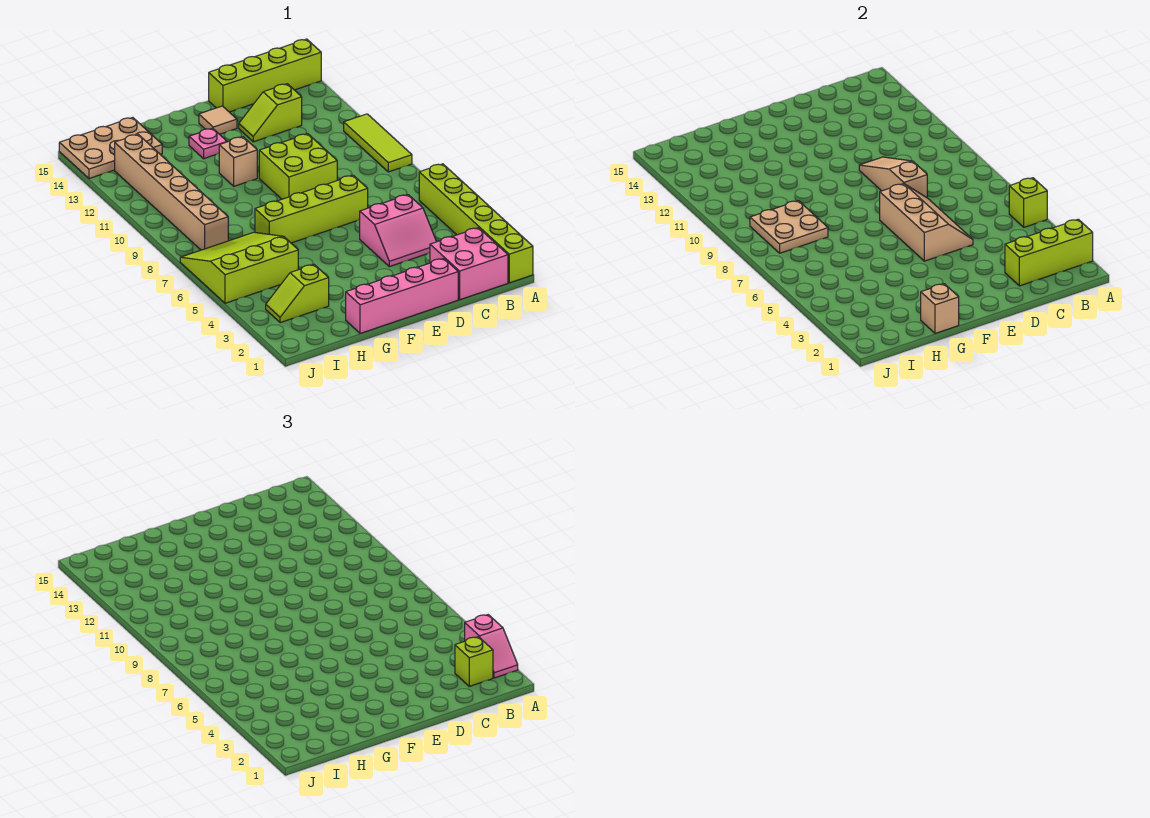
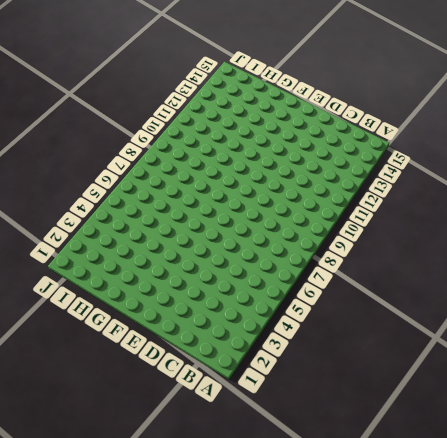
none -> lime brick A1:A6 level 1
none -> lime tile A9:A11 level 1
none -> lime brick A15:D15 level 1

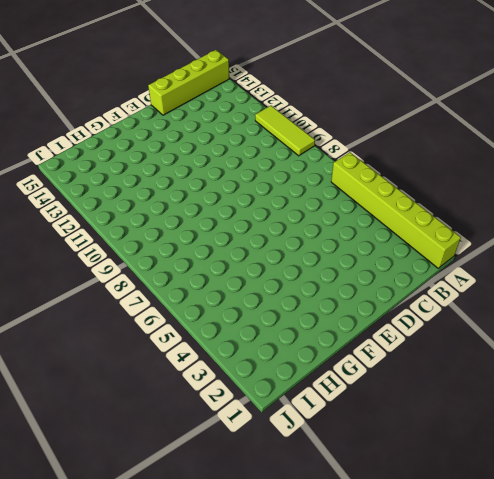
none -> pink brick B1:C2 level 1
none -> pink slope C4:D5 level 1 top 5
none -> lime slope C13:D13 level 1 top C

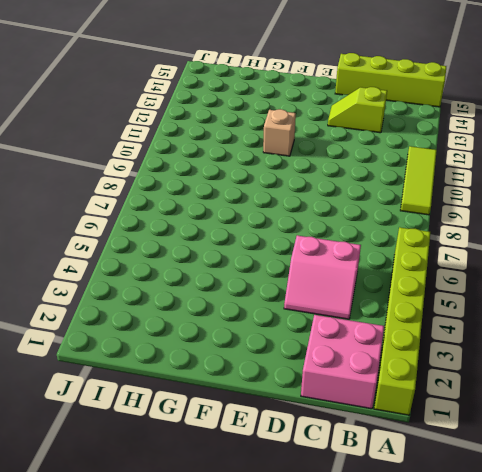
none -> pink brick D1:G1 level 1
none -> lime brick D7:G7 level 1
none -> lime brick D9:E10 level 1

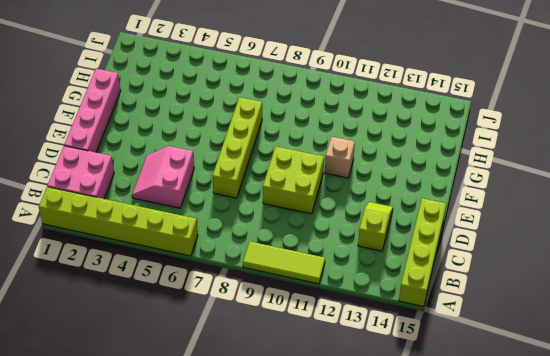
none -> tan tile E14 level 1
none -> pink plate F13 level 1
none -> lime slope H3:I3 level 1 top H

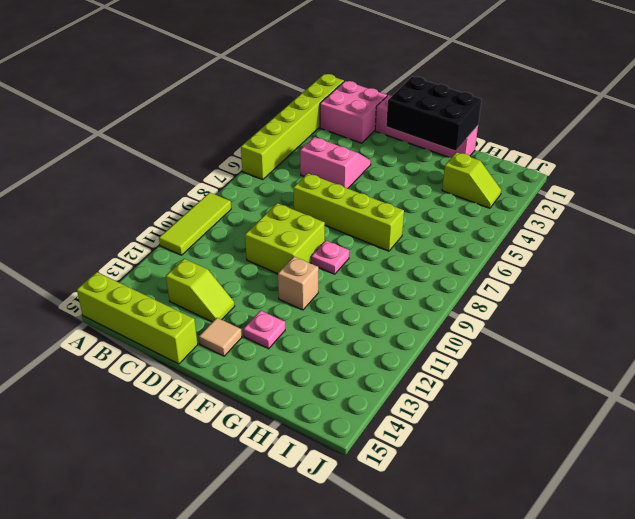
black brick E1:G2 level 2 -> tan brick G1 level 2
pink plate F9 level 1 -> none
none -> lime slope H5:J7 level 1 top 5
none -> tan plate H14:J15 level 1
none -> tan brick I8:I13 level 1

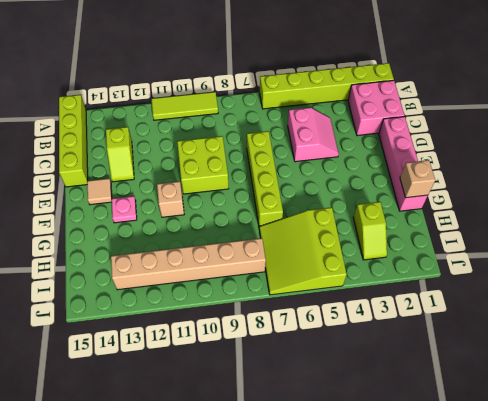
none -> tan plate H14:J15 level 1
none -> lime brick A2:C2 level 2
none -> lime brick A5 level 2

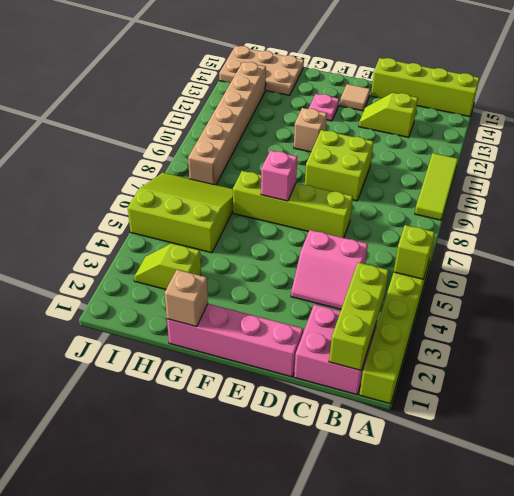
lime brick B1:B3 level 2 -> lime brick A2:C2 level 2
pink brick F7 level 2 -> none
none -> tan slope D5:E7 level 2 top E
none -> tan slope D8:D10 level 2 top 8
none -> tan plate H8:I9 level 2

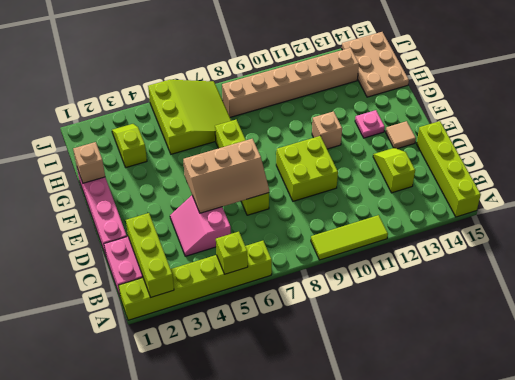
none -> tan slope D8:D10 level 2 top 8
none -> tan plate H8:I9 level 2
none -> pink slope A2:A3 level 3 top 3

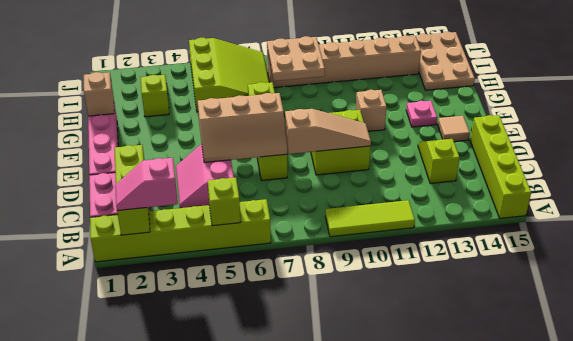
none -> lime brick B2 level 3

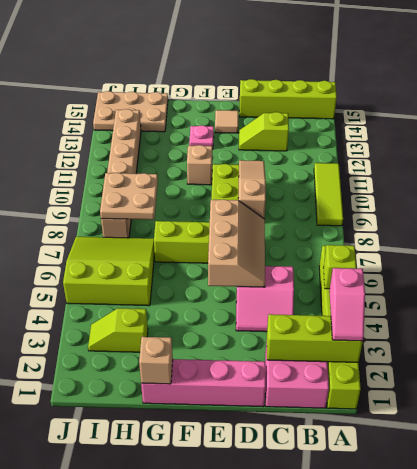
none -> lime brick B2 level 3

